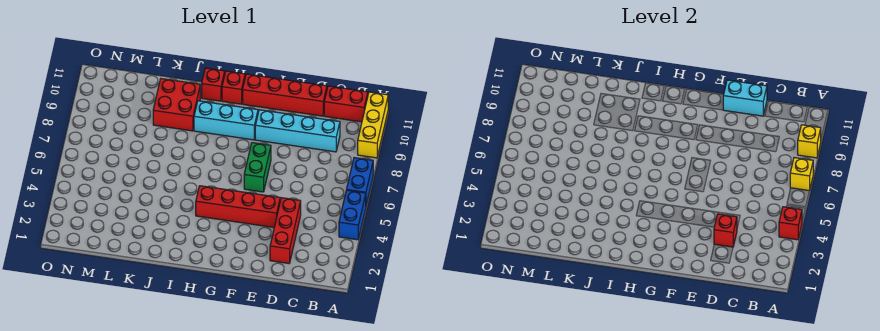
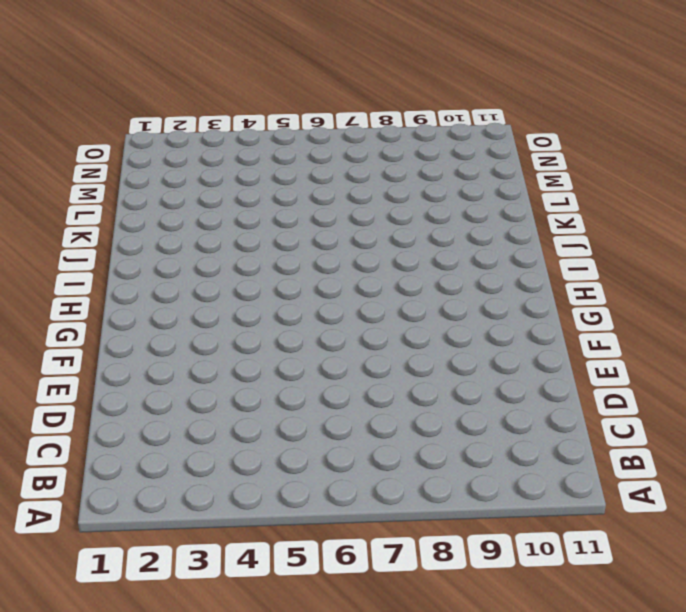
none -> blue brick A4:A5 level 1
none -> blue brick A6:A7 level 1
none -> yellow brick A9:A11 level 1

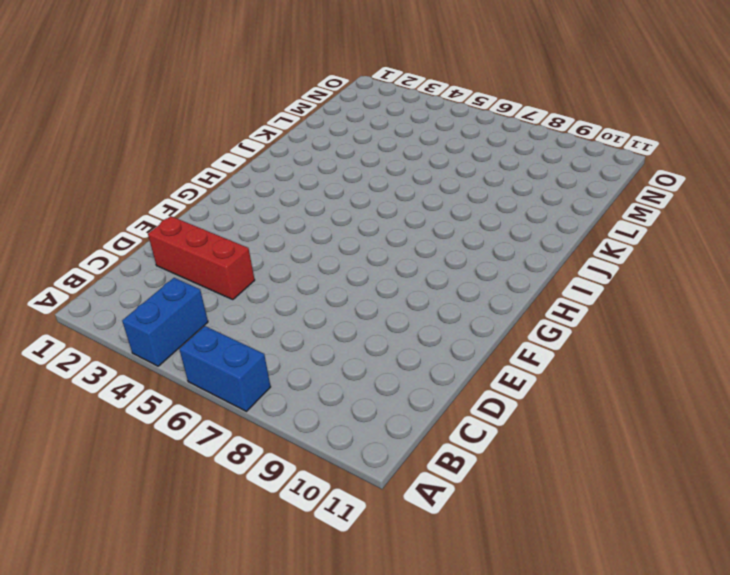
blue brick A4:B4 level 1 -> blue brick A4:A5 level 1
none -> yellow brick A9:A11 level 1
none -> red brick B11:C11 level 1
none -> cyan brick C9:F9 level 1

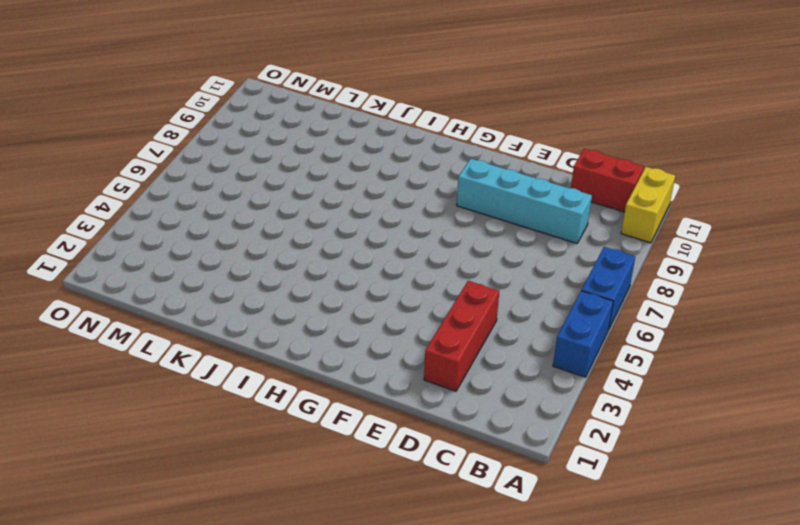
yellow brick A10:A11 level 1 -> yellow brick A9:A11 level 1
none -> red brick D11:G11 level 1
none -> red brick E4:H4 level 1
none -> green brick F6:F7 level 1

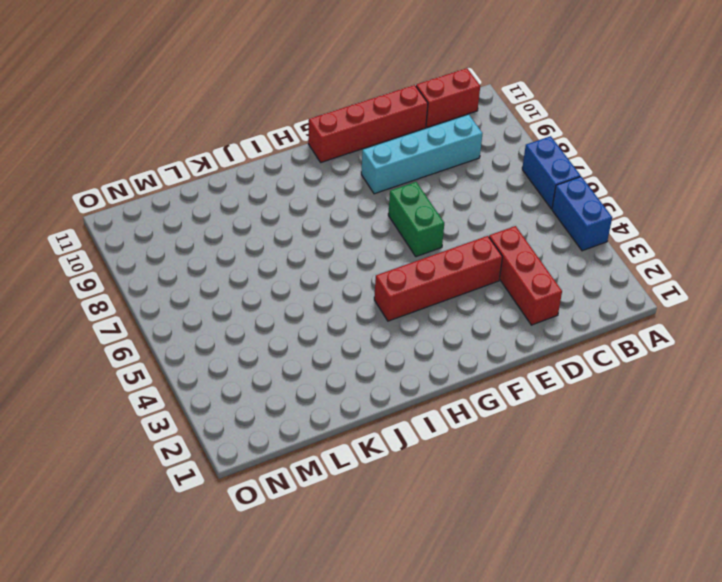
none -> yellow brick A9:A11 level 1
none -> cyan brick G9:I9 level 1
none -> red brick H11 level 1

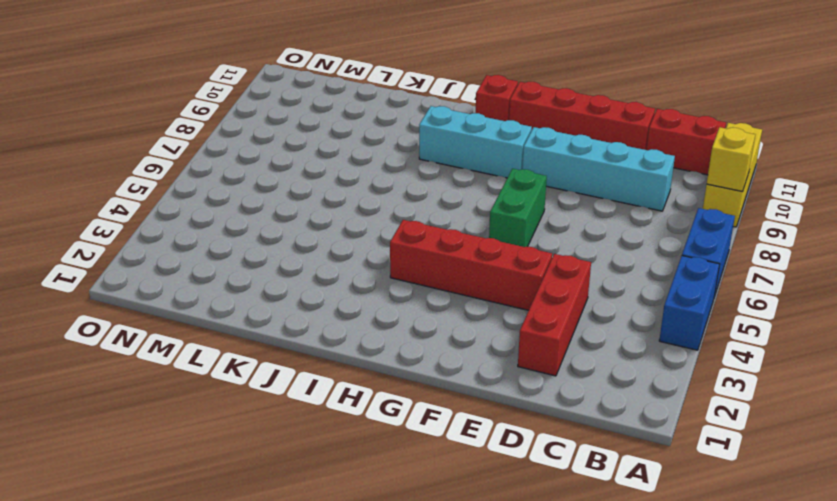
none -> red brick I11 level 1
none -> red brick J9:K10 level 1
none -> red brick A4 level 2

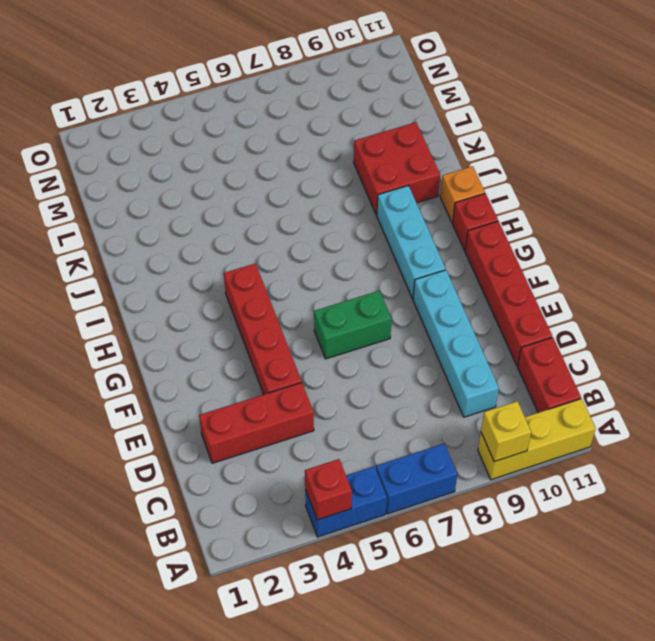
orange brick I11 level 1 -> red brick I11 level 1
none -> yellow brick A7 level 2
none -> red brick D3 level 2
none -> cyan brick D11:E11 level 2

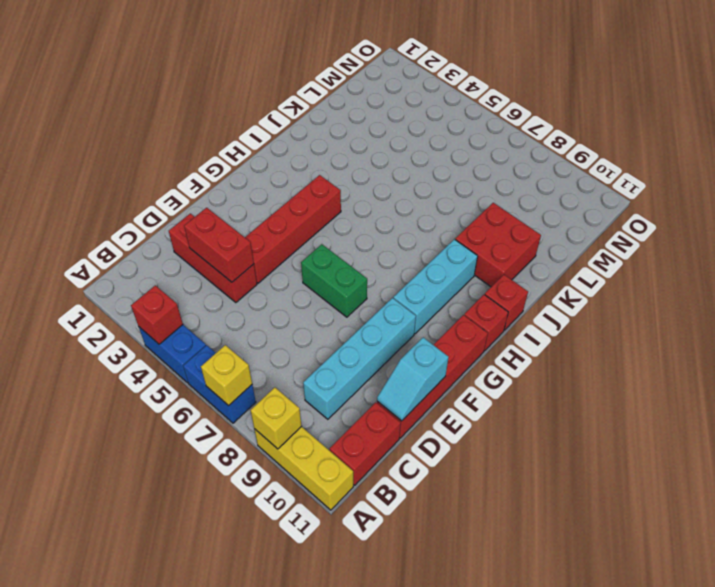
red brick D3:D4 level 2 -> red brick D3 level 2
cyan slope D11:E11 level 2 top E -> cyan brick D11:E11 level 2

